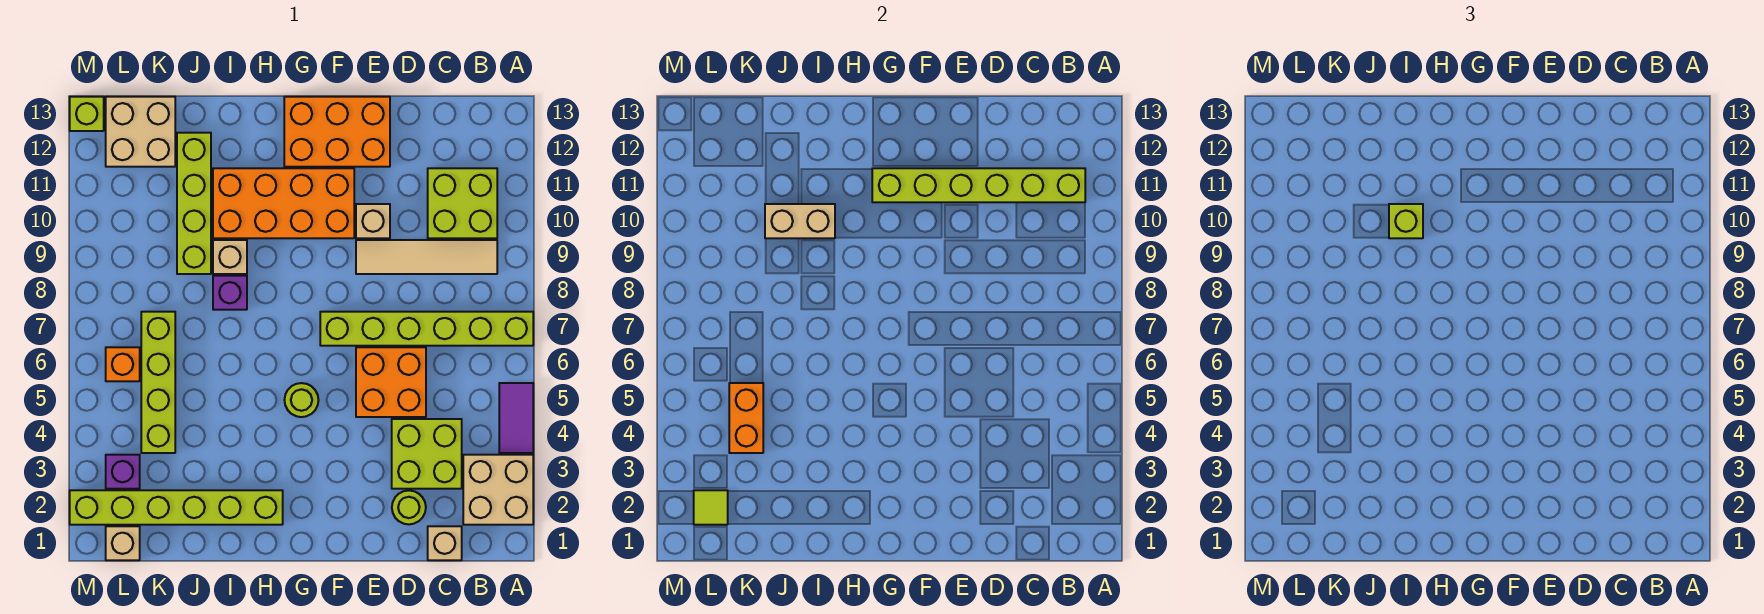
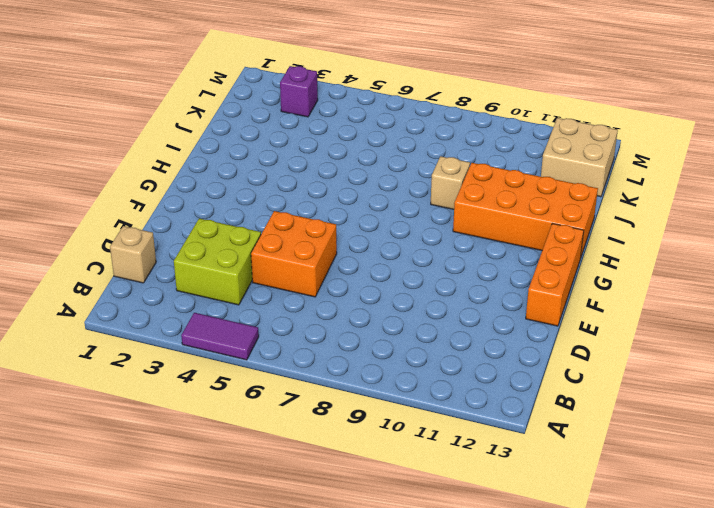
orange brick E13:G13 level 1 -> orange brick E12:G13 level 1
orange brick H10:I13 level 1 -> orange brick F10:I11 level 1
none -> tan brick A2:B3 level 1
none -> lime brick A7:F7 level 1
none -> tan tile B9:E9 level 1

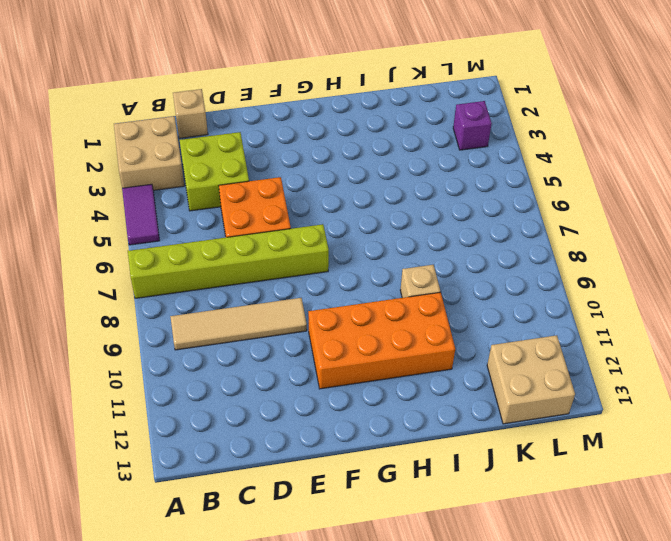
none -> lime brick B10:C11 level 1
none -> lime round brick D2 level 1
none -> tan brick E10 level 1

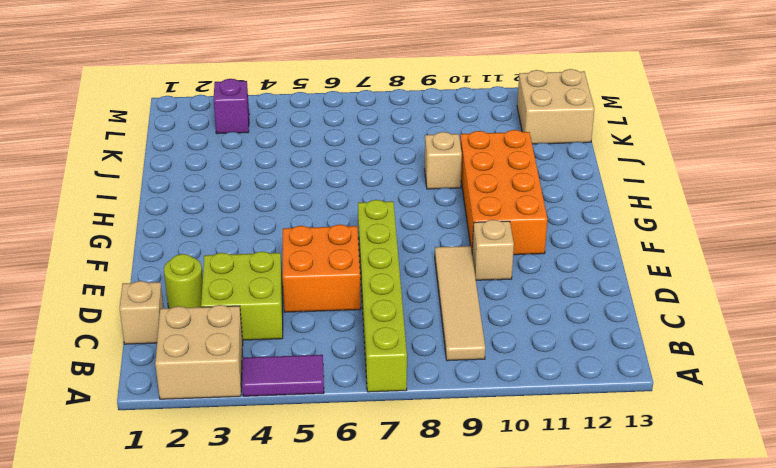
none -> lime brick B10:C11 level 1
none -> orange brick E12:G13 level 1
none -> lime round brick G5 level 1

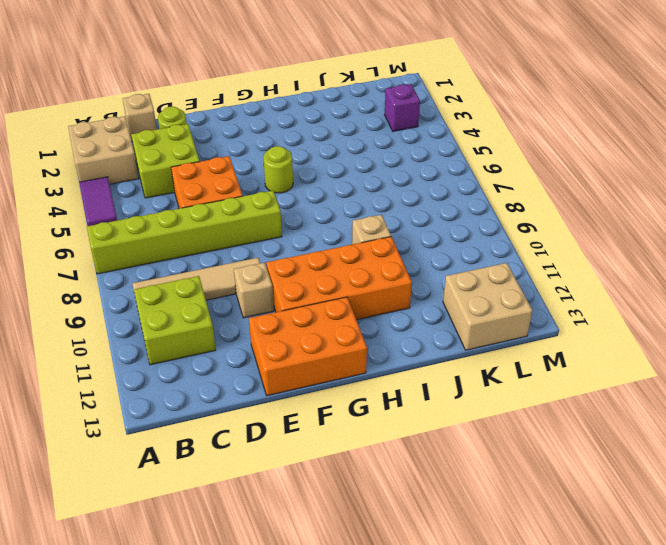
none -> lime brick H2:M2 level 1
none -> purple brick I8 level 1
none -> lime brick J9:J12 level 1

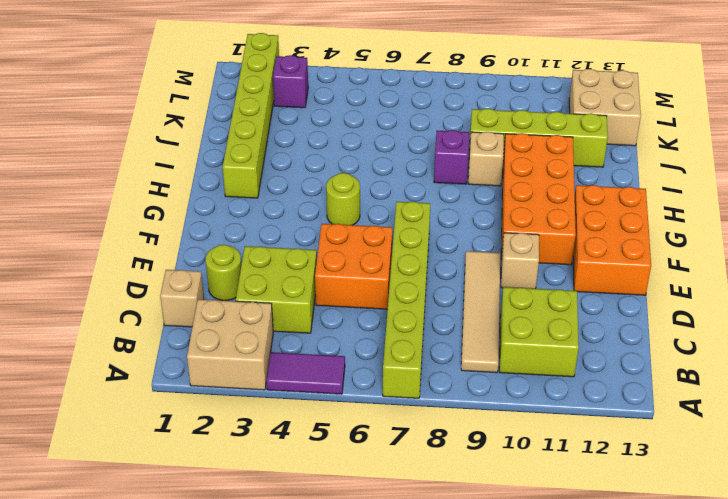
none -> lime brick K4:K7 level 1
none -> tan brick L1 level 1
none -> orange brick L6 level 1

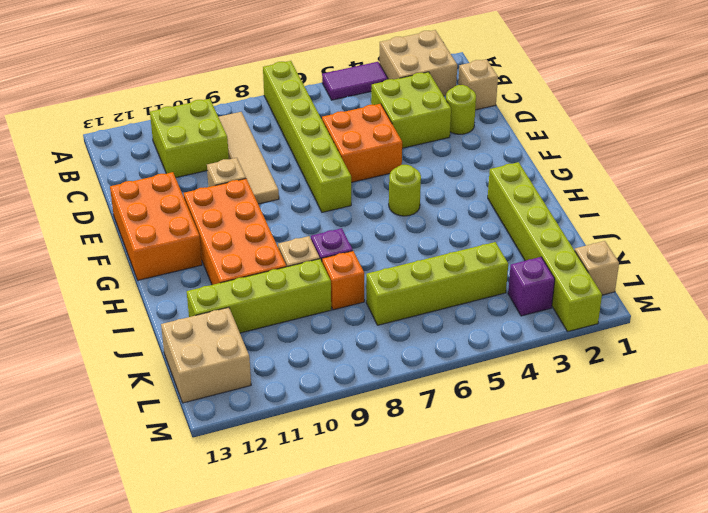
orange brick J8 level 1 -> orange brick L6 level 1
none -> lime brick M13 level 1
none -> lime brick B11:G11 level 2
none -> tan brick I10:J10 level 2

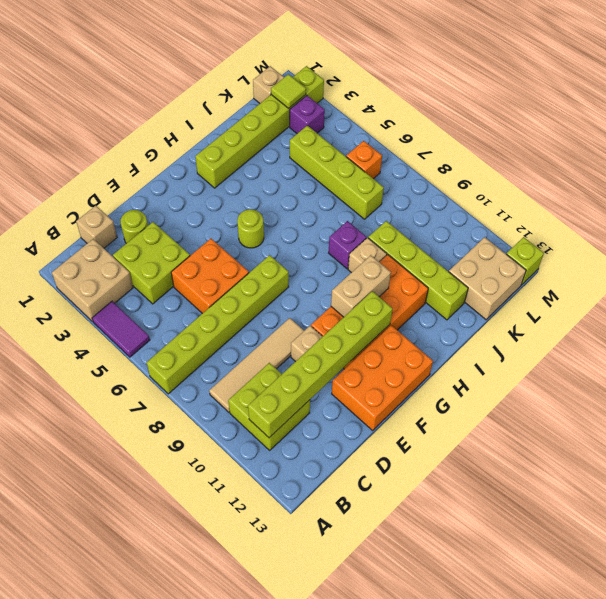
tan brick G10:H10 level 2 -> tan brick I10:J10 level 2
none -> orange brick K4:K5 level 2
none -> lime brick I10 level 3

